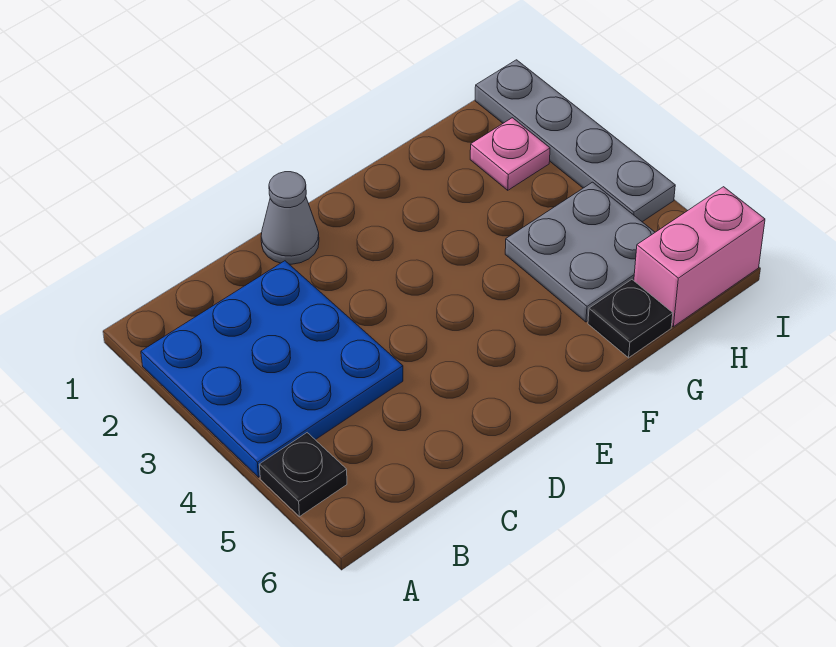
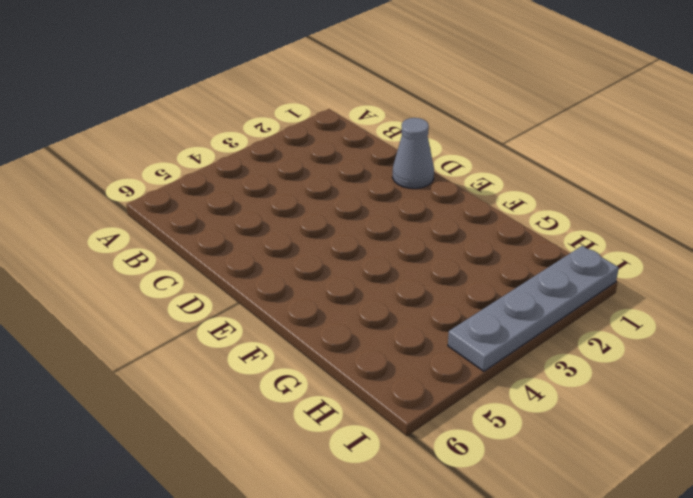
none -> blue plate A2:C4 level 1
none -> black plate A5 level 1

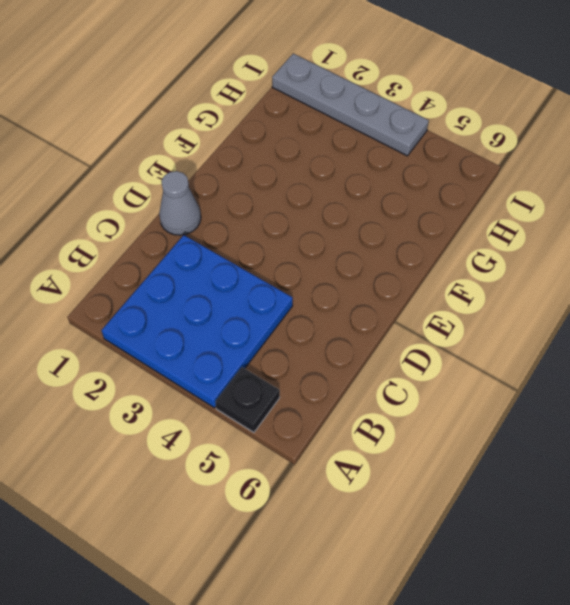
none -> grey plate G4:H5 level 1
none -> black plate G6 level 1

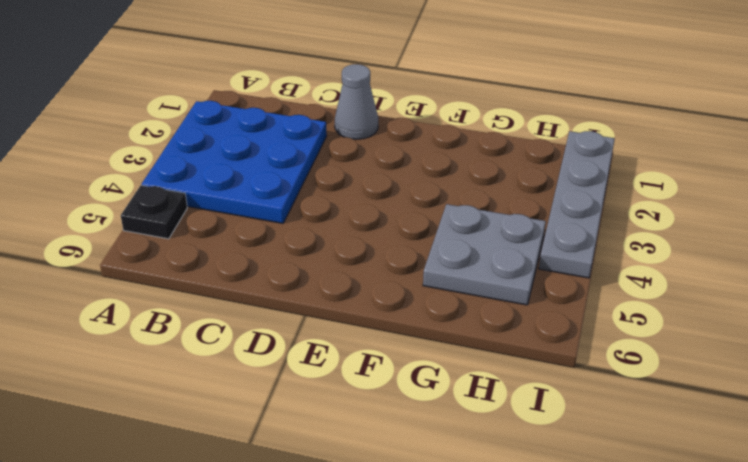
none -> black plate G6 level 1
none -> pink plate H2 level 1

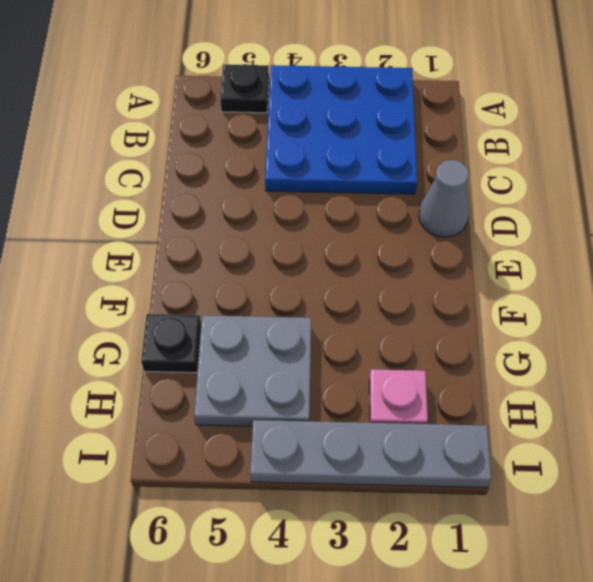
none -> pink brick H6:I6 level 1

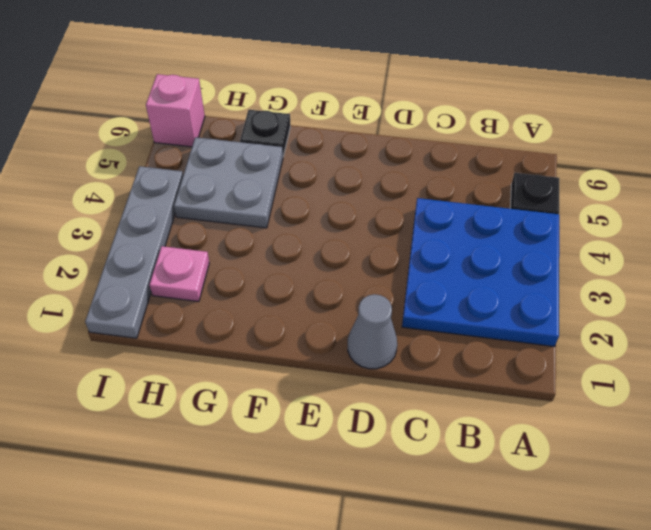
pink brick I6 level 1 -> pink brick H6:I6 level 1

